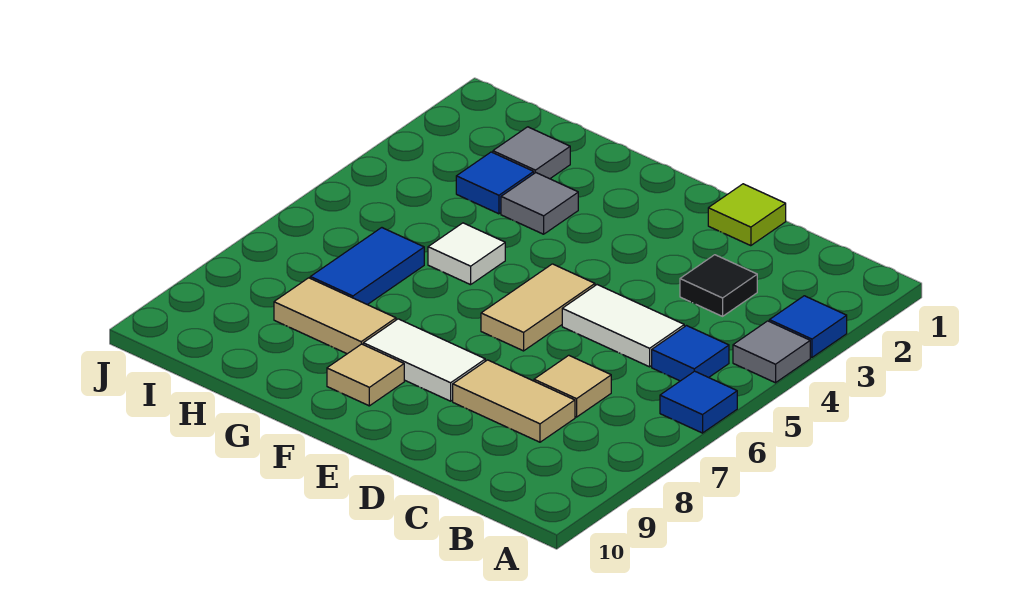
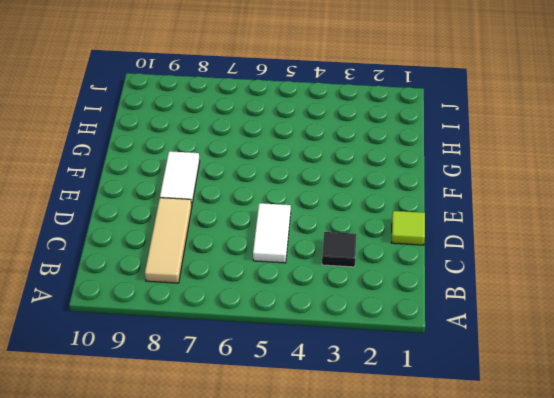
tan tile B8:D8 level 1 -> tan tile C8:D8 level 1
none -> blue tile A3 level 1
none -> grey tile A4 level 1
none -> blue tile A6 level 1

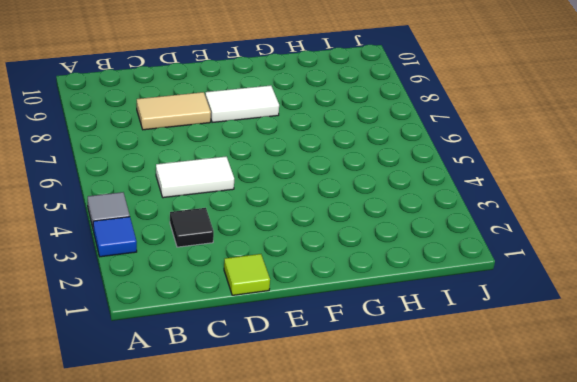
none -> blue tile A6 level 1
none -> blue tile B5 level 1
none -> tan tile C7 level 1

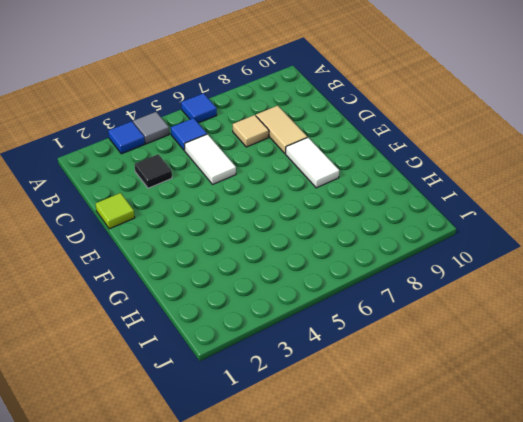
none -> tan tile E5:E6 level 1
none -> tan tile F9 level 1
none -> grey tile G3 level 1

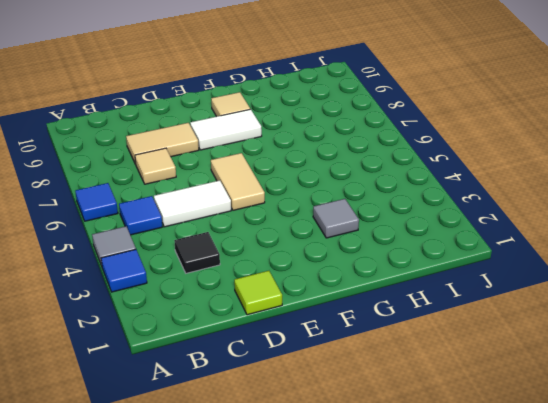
none -> white tile G5 level 1
none -> tan tile G8:H8 level 1
none -> grey tile H2 level 1

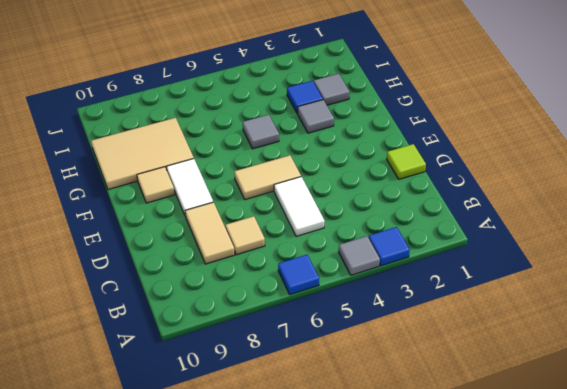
grey tile G5 level 1 -> white tile G5 level 1
tan tile G8:H10 level 1 -> tan tile G8:H8 level 1
none -> blue tile B5 level 1
none -> black tile C3 level 1
none -> blue tile H6:H7 level 1

